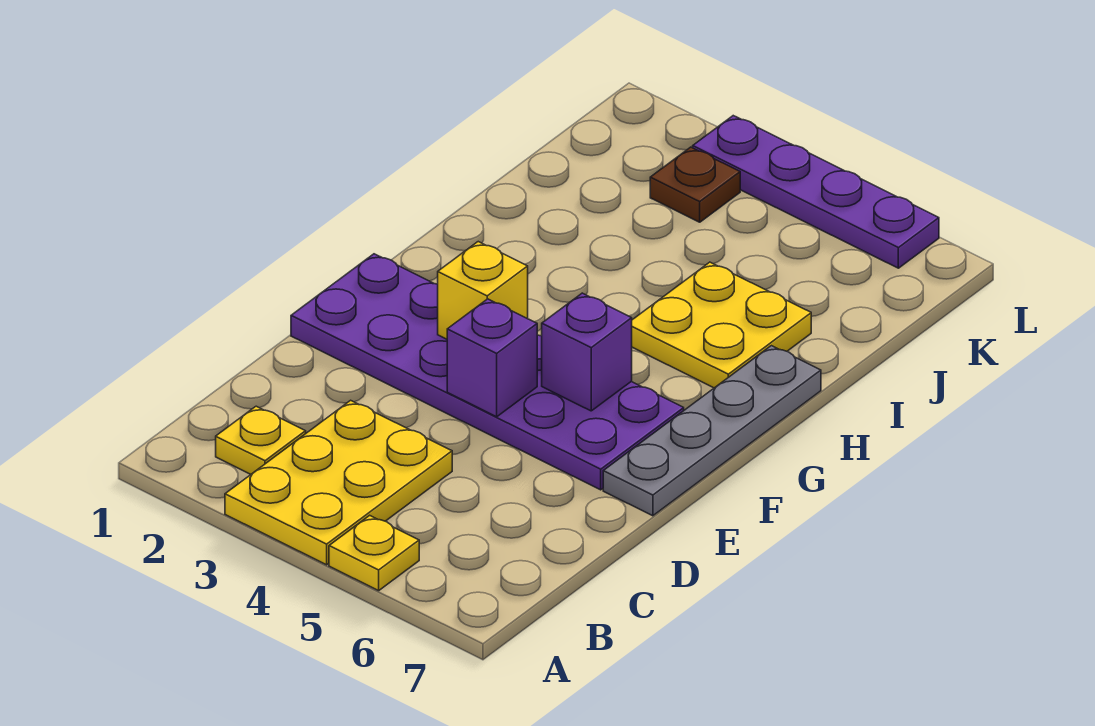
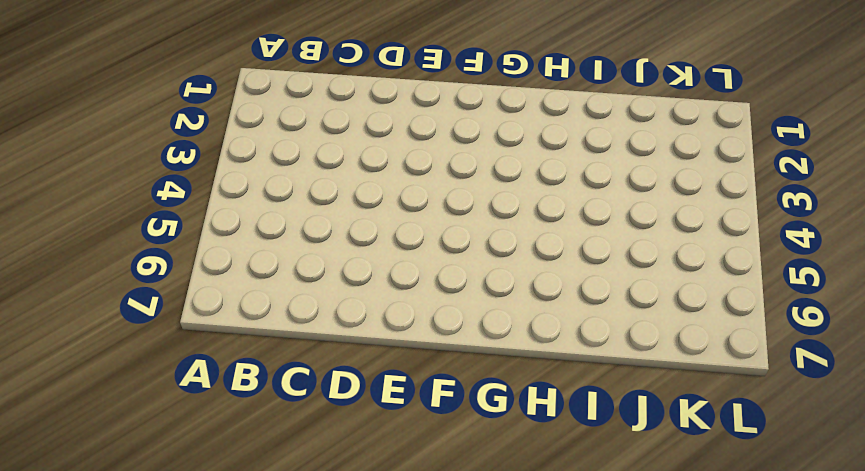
none -> yellow plate A3:C4 level 1
none -> yellow plate A5 level 1

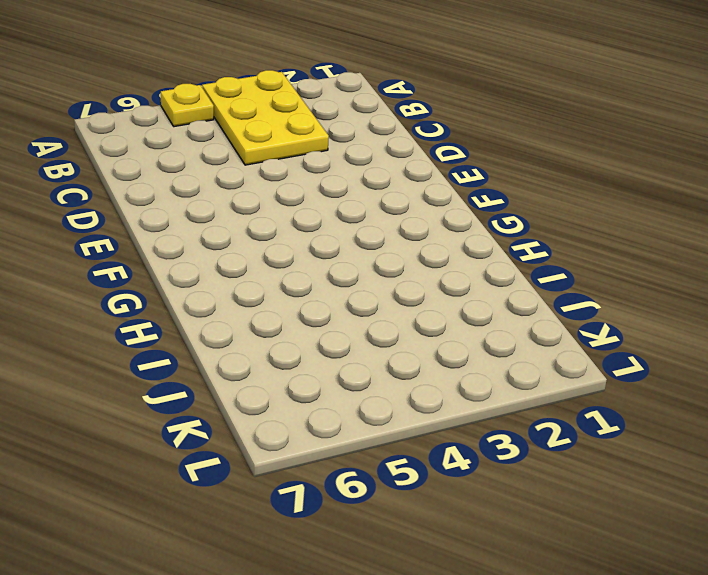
none -> yellow plate B2 level 1
none -> purple plate E1:F6 level 1

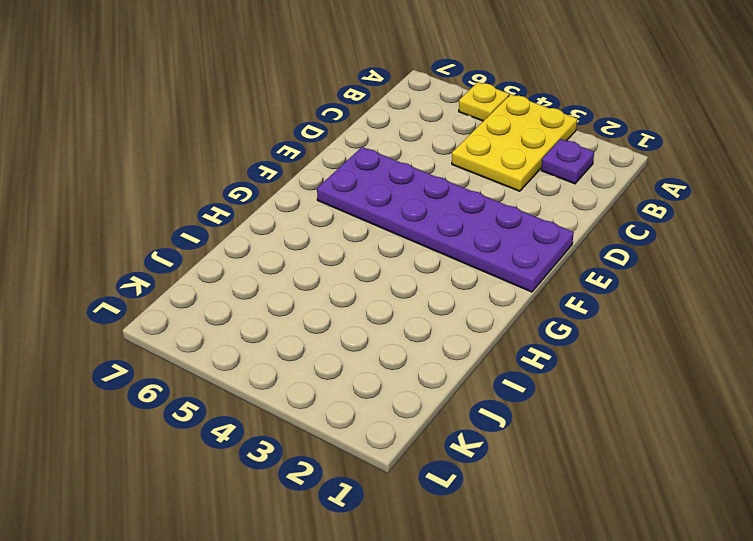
purple plate B2 level 1 -> yellow plate B2 level 1
none -> grey plate E7:H7 level 1
none -> yellow plate H5:I6 level 1

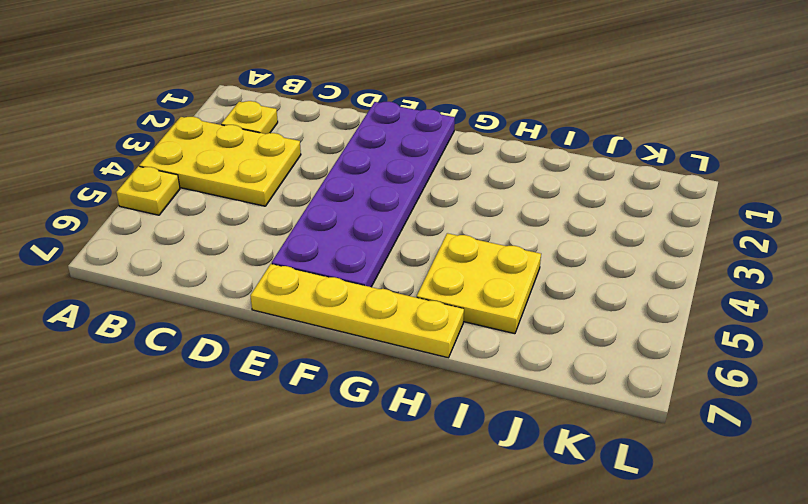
yellow plate E7:H7 level 1 -> grey plate E7:H7 level 1
none -> brown plate K3 level 1
none -> purple plate L3:L6 level 1

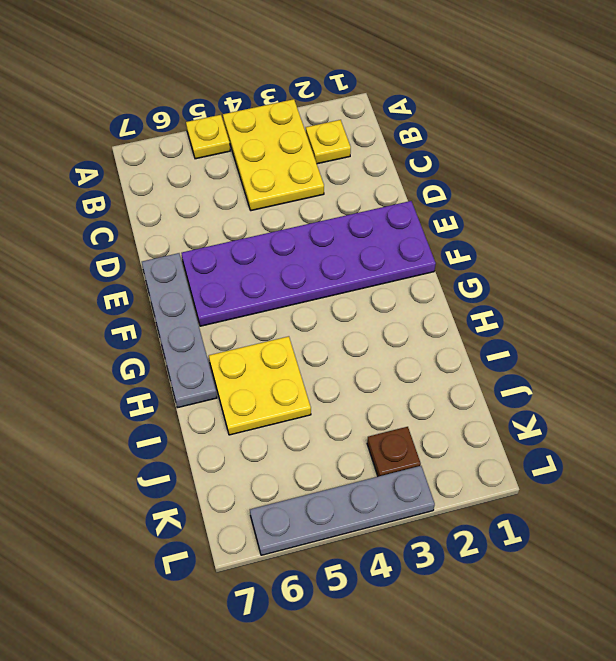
grey plate L3:L6 level 1 -> purple plate L3:L6 level 1
none -> purple brick E4 level 2
none -> yellow brick F3 level 2

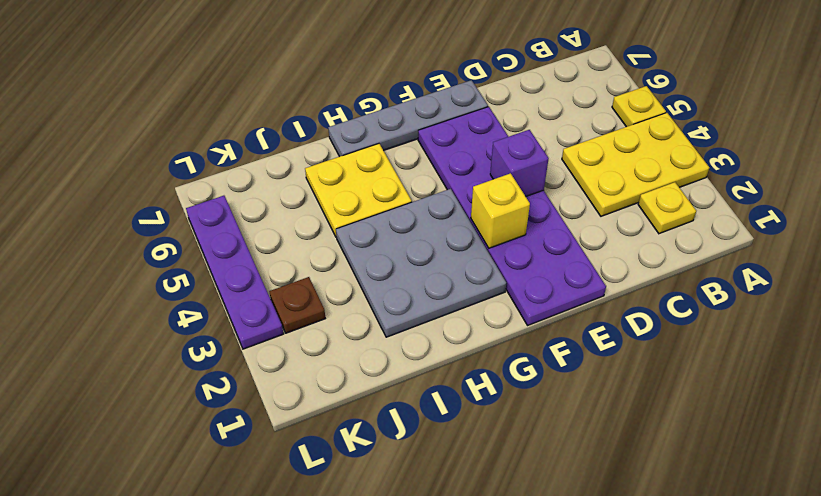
grey plate G2:I4 level 1 -> none
none -> purple brick F5 level 2

